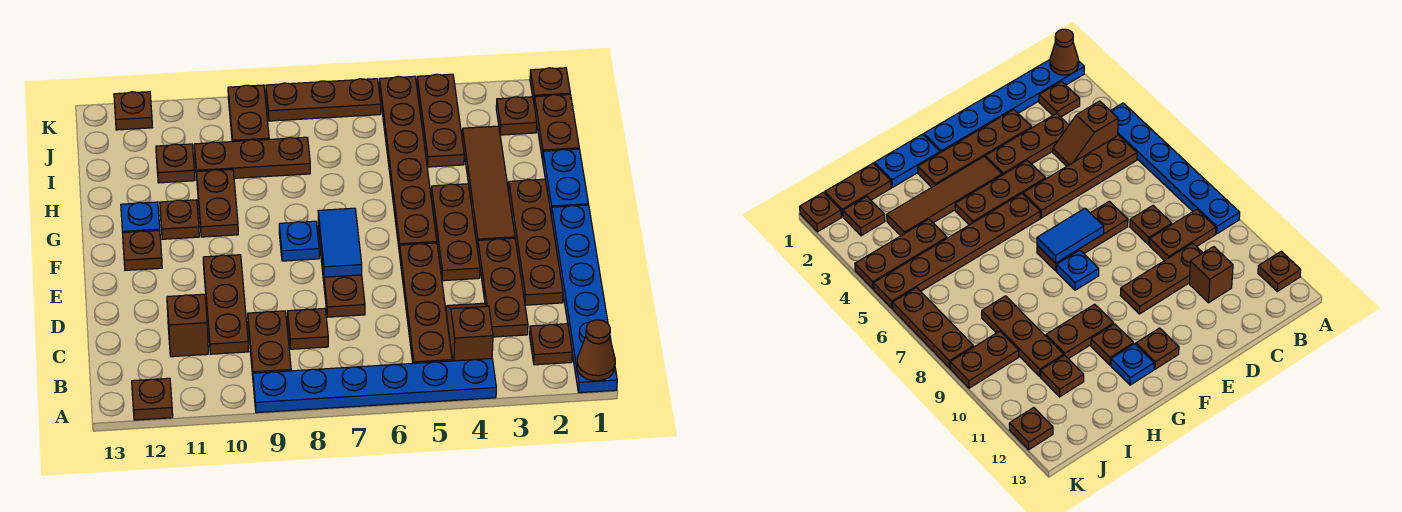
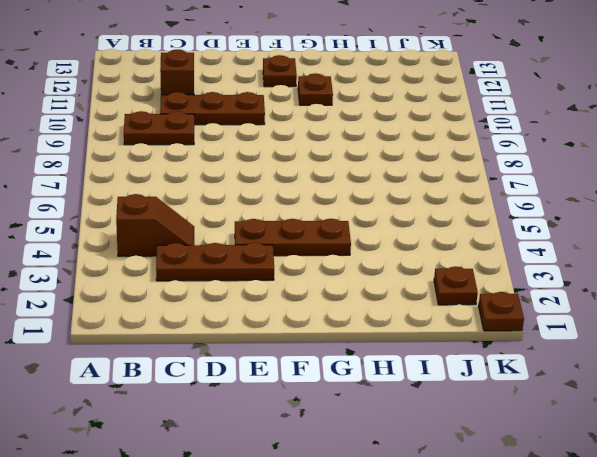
none -> blue plate A1:F1 level 1
none -> blue plate A4:A9 level 1
none -> brown plate A12 level 1
none -> brown plate B2 level 1

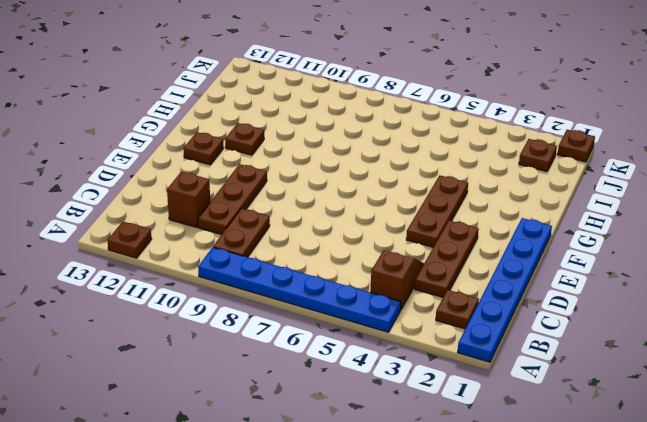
none -> brown plate B5:E5 level 1
none -> brown plate C8 level 1
none -> brown plate D2:G2 level 1
none -> brown plate D7:F7 level 1

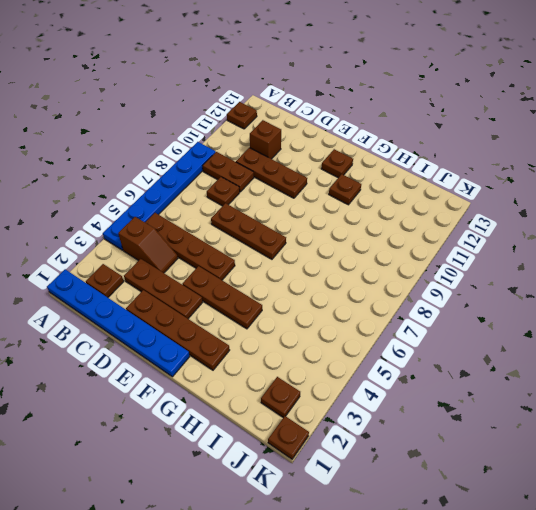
none -> brown tile F3:I3 level 1
none -> brown plate F5:K5 level 1
none -> blue plate F8 level 1
none -> blue plate G1:H1 level 1

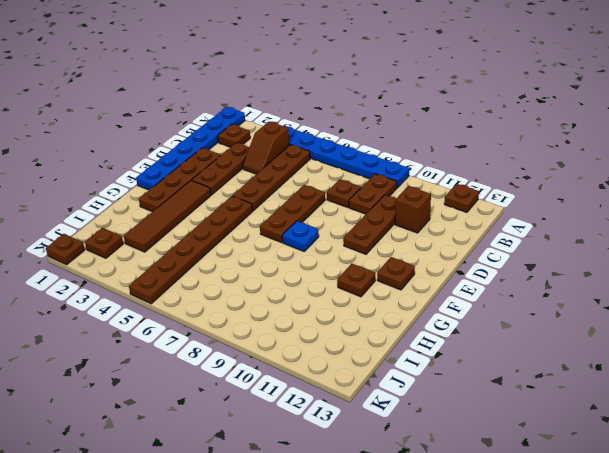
none -> brown plate E4:G4 level 1
none -> blue plate G1:H1 level 1
none -> brown plate G10:H10 level 1
none -> blue plate G12 level 1

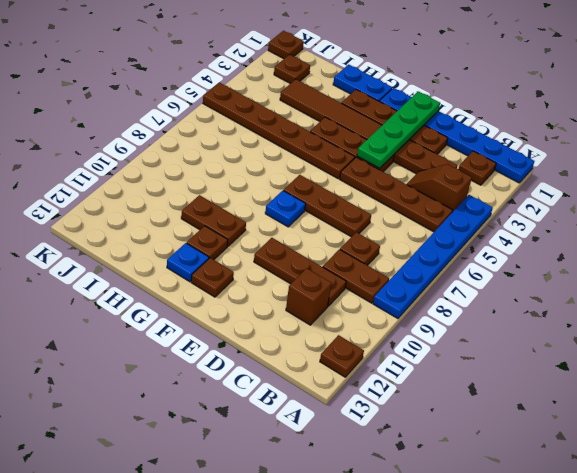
green plate E1:E4 level 2 -> none
none -> brown plate I1:J1 level 1
none -> brown plate I4:K4 level 1
none -> brown plate I8:I10 level 1
none -> brown plate I11 level 1

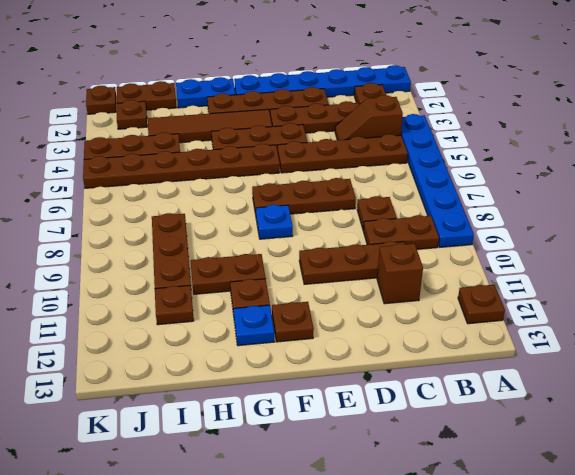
none -> brown plate J9:K9 level 1
none -> brown plate K6:K8 level 1
none -> brown plate K12 level 1
none -> brown cone A1 level 2

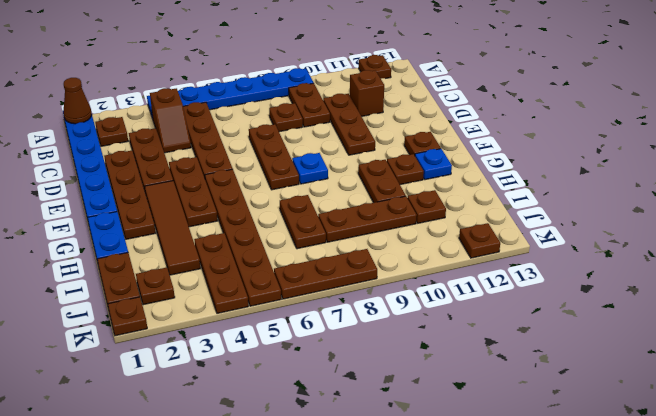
brown plate H7:I7 level 1 -> brown plate J9:K9 level 1
none -> blue tile E7:F7 level 2

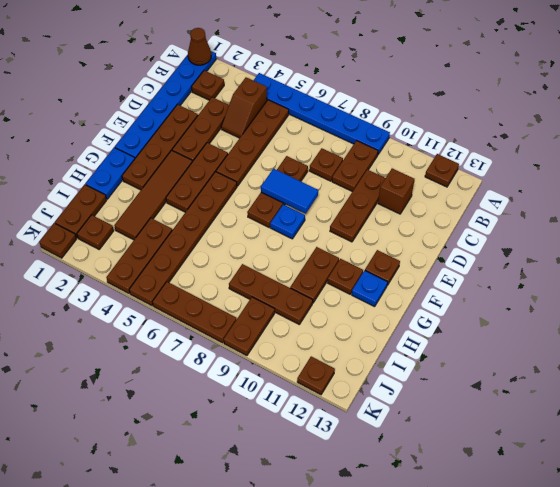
blue tile E7:E8 level 2 -> blue tile E7:F7 level 2
none -> brown plate I11 level 1

